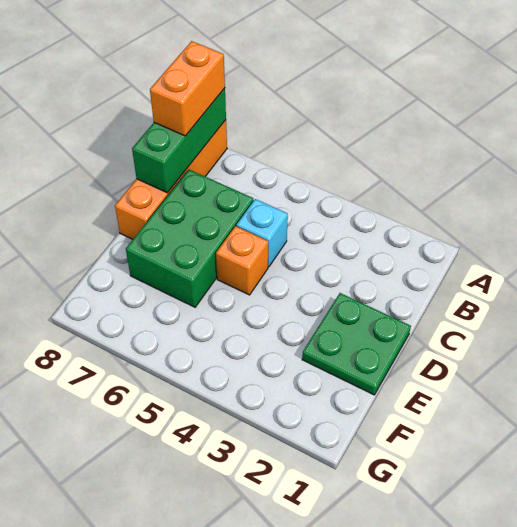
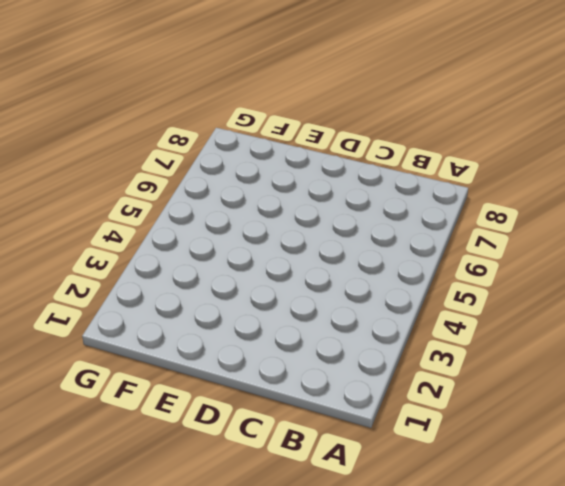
none -> orange brick A8:D8 level 1
none -> cyan brick C5 level 1

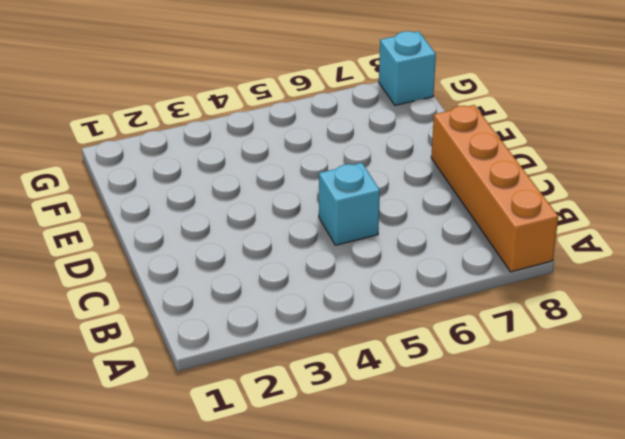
cyan brick G8 level 1 -> none
none -> green brick C6:E7 level 1
none -> green plate D1:E2 level 1

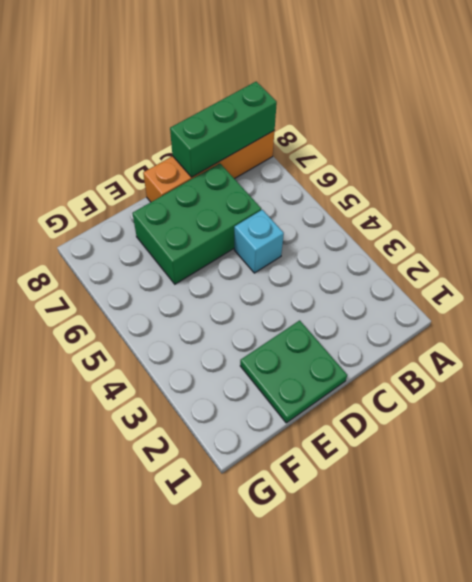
none -> orange brick D5 level 1
none -> orange brick A8:B8 level 3

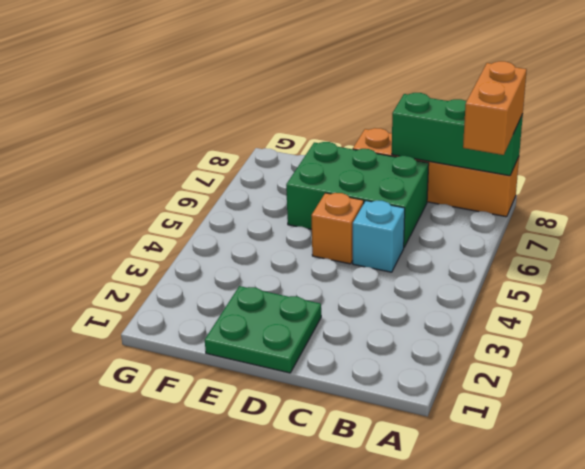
orange brick A7:A8 level 3 -> orange brick A8:B8 level 3

